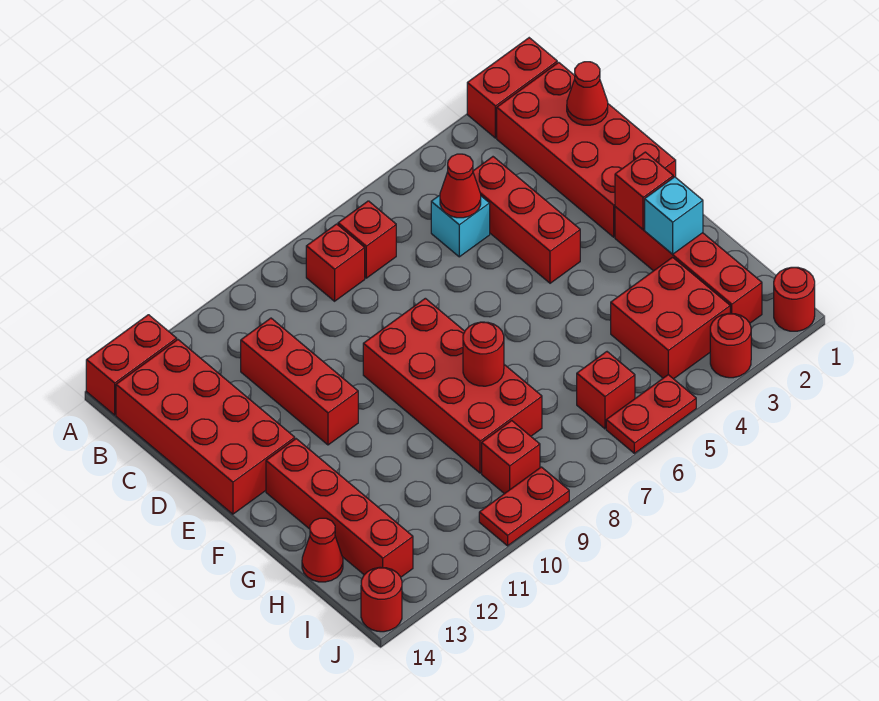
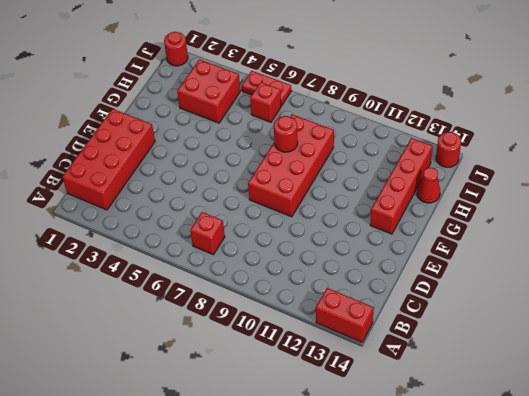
none -> red brick A1:A2 level 1
none -> red brick B8 level 1
none -> red brick B13:E14 level 1

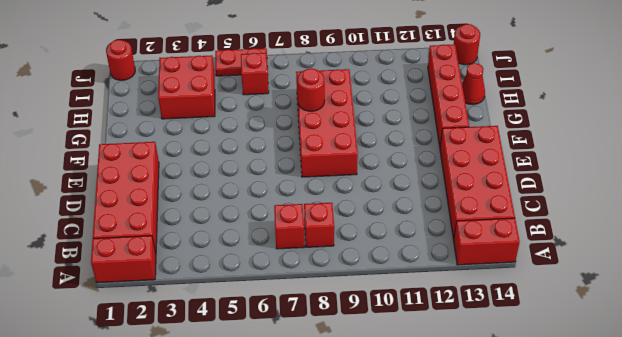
none -> red brick C4:E4 level 1
none -> cyan brick C5 level 1
none -> red brick C11:E11 level 1

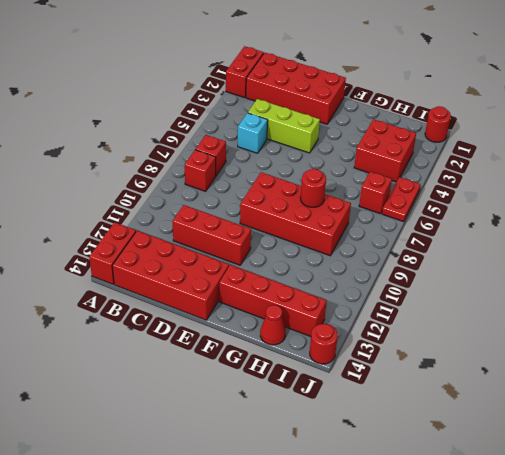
lime brick C4:E4 level 1 -> red brick C4:E4 level 1
none -> red brick F2:I2 level 1
none -> red brick I9 level 1
none -> red round brick J3 level 1

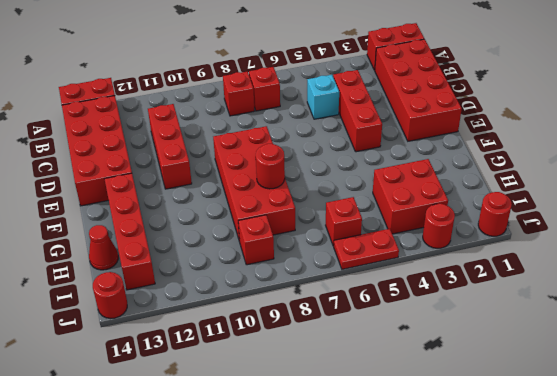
none -> red brick F2:I2 level 1
none -> red plate J9:J10 level 1
none -> red cone C1 level 2

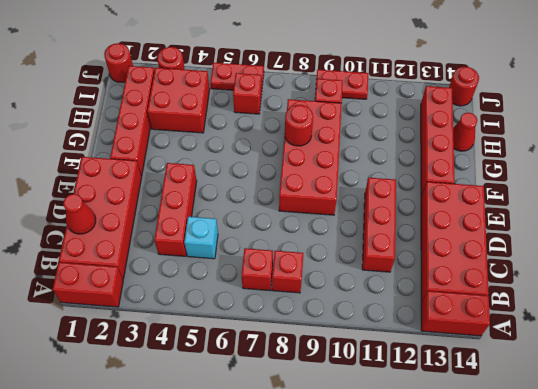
none -> red cone C5 level 2
none -> red brick F2 level 2
none -> cyan brick G2 level 2

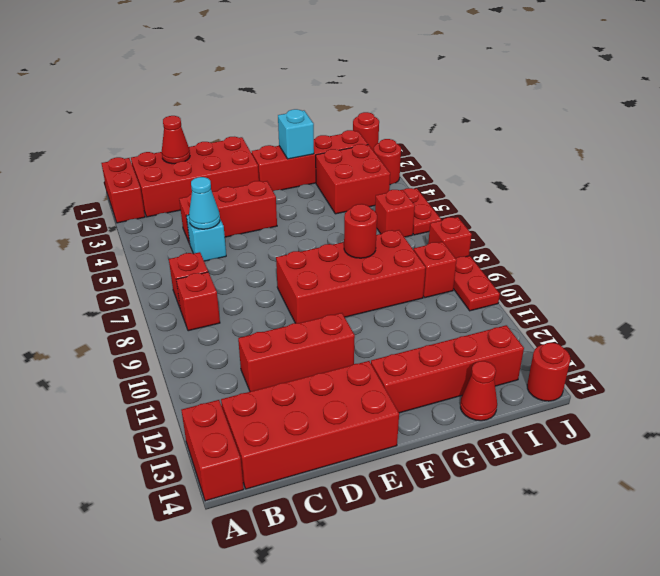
cyan cone C5 level 2 -> red cone C5 level 2
red brick J8 level 1 -> red brick F2 level 2

